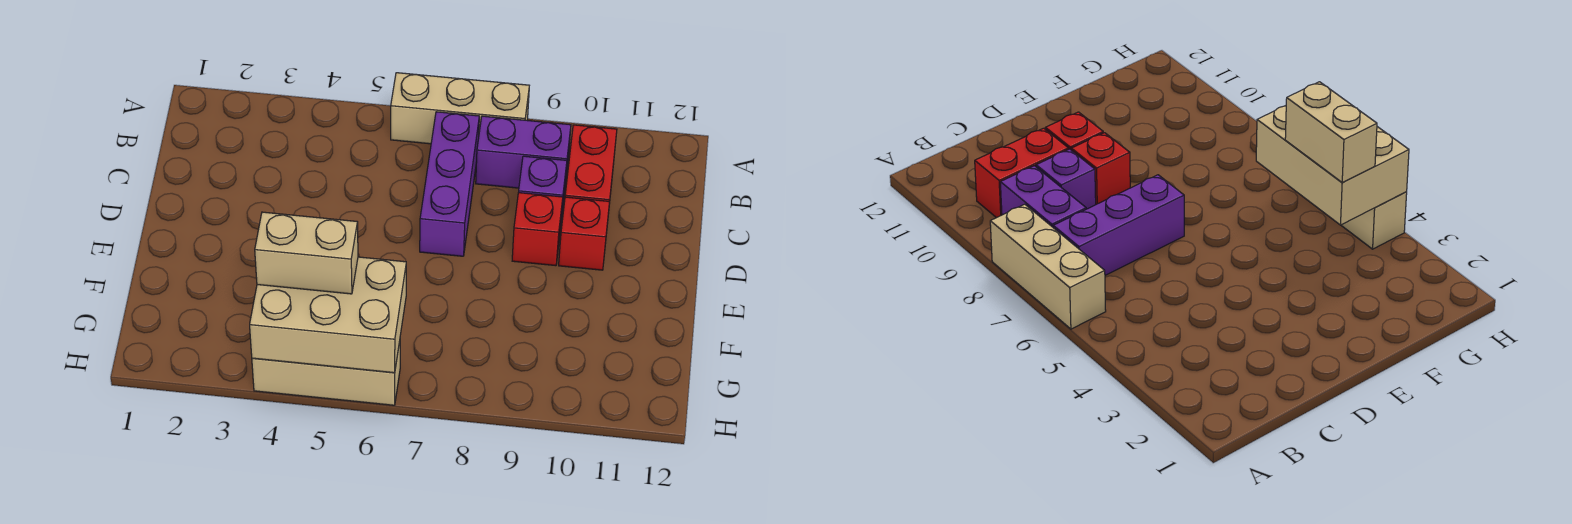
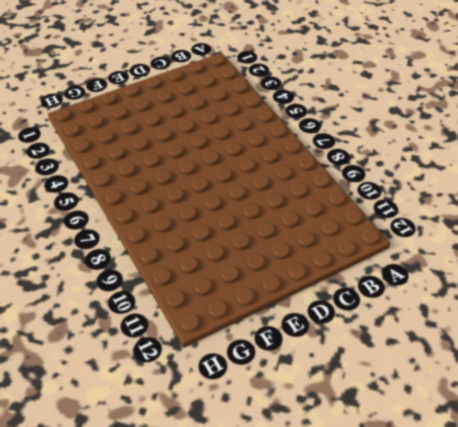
none -> tan brick A6:A8 level 1
none -> purple brick B7:D7 level 1

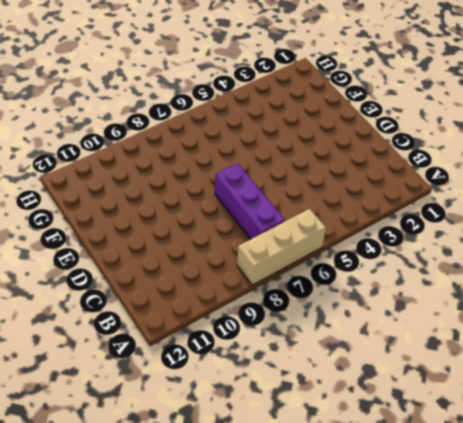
none -> purple brick B8:B9 level 1
none -> red brick B10:C10 level 1

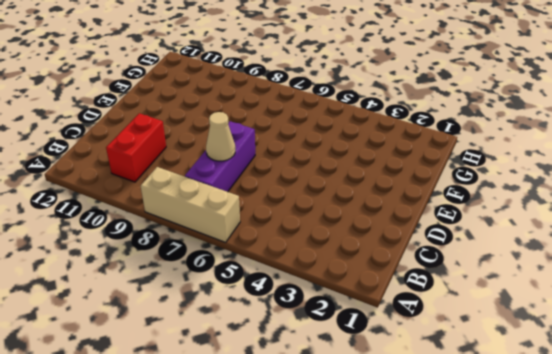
tan cone C7 level 2 -> none
none -> purple brick B8:B9 level 1
none -> purple brick C9 level 1

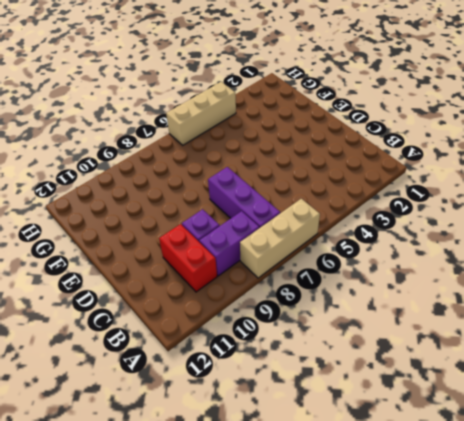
none -> red brick D9 level 1
none -> red brick D10 level 1

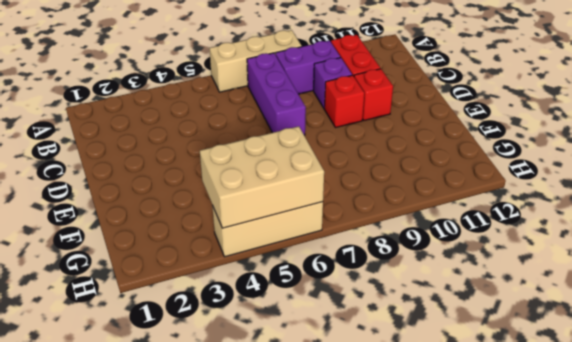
none -> tan brick G4:G5 level 3

